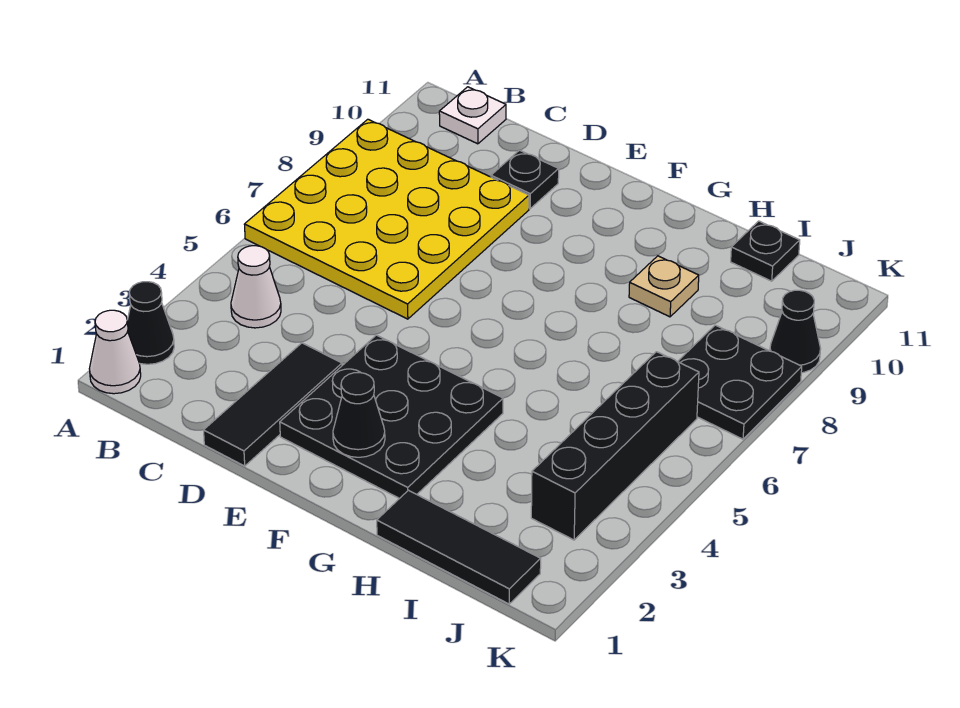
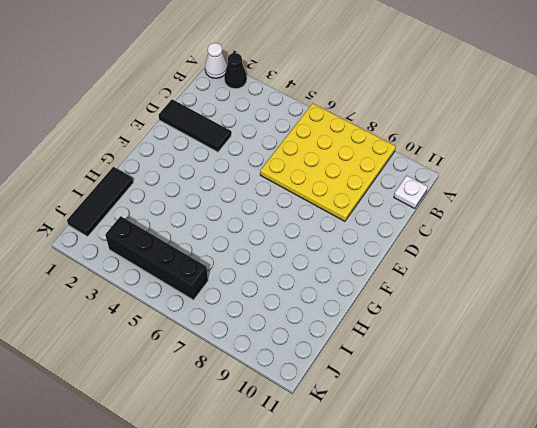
none -> white cone B4 level 1
none -> black plate D10 level 1
none -> black plate E2:G4 level 1

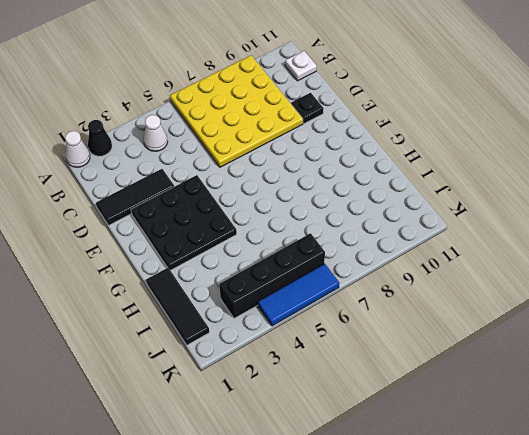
blue tile K4:K6 level 1 -> none
none -> tan plate H9 level 1
none -> black plate I11 level 1
none -> black plate J7:K8 level 1

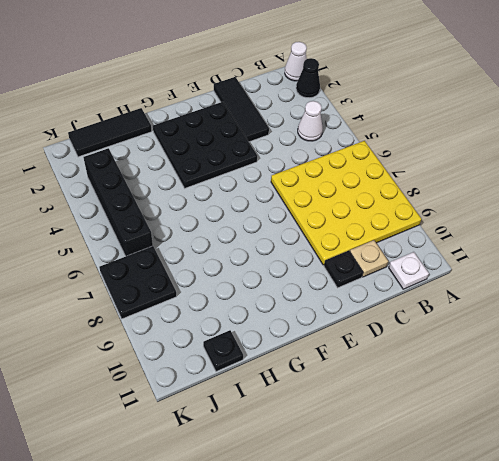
tan plate C10 level 1 -> tan plate H9 level 1
none -> black cone K9 level 1
none -> black cone F2 level 2

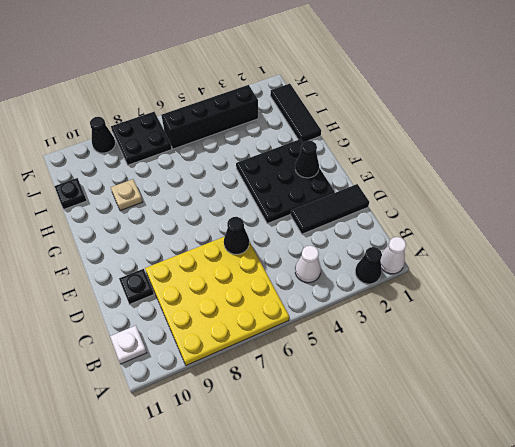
black cone D6 level 2 -> none

